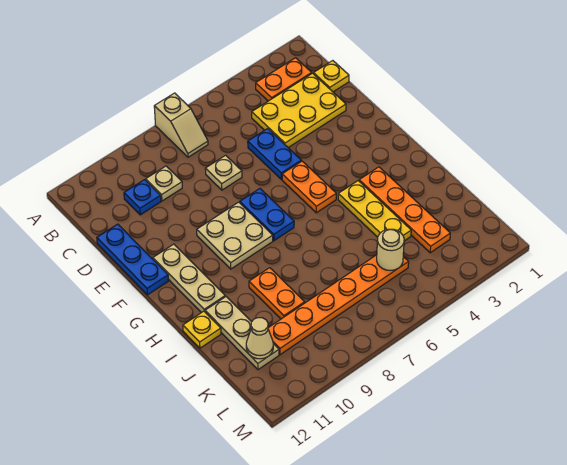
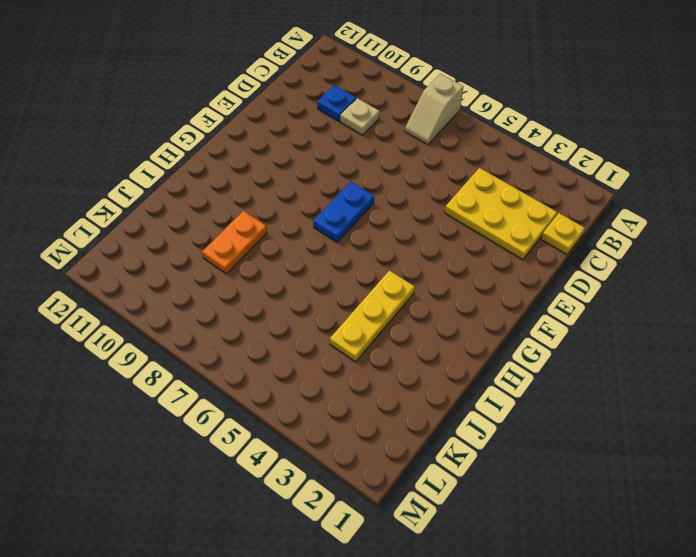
none -> orange plate B2:B3 level 1
none -> blue plate D5:E5 level 1
none -> tan plate D7 level 1

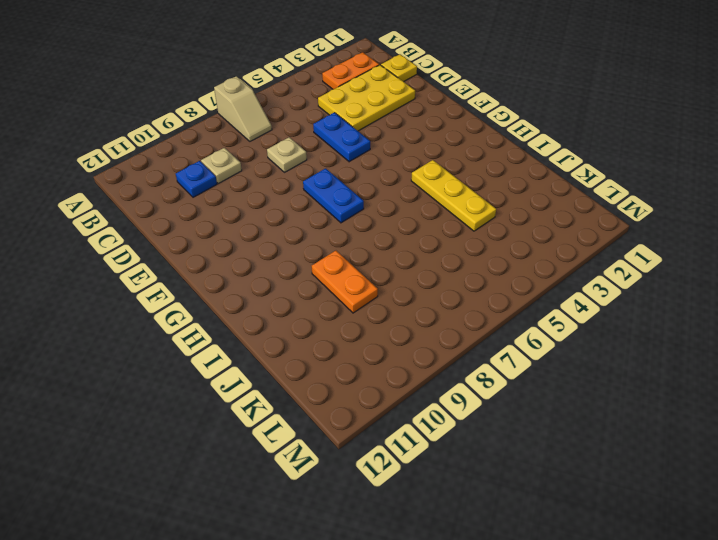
none -> blue plate D12:F12 level 1
none -> orange plate F5:G5 level 1
none -> tan plate F8:G9 level 1

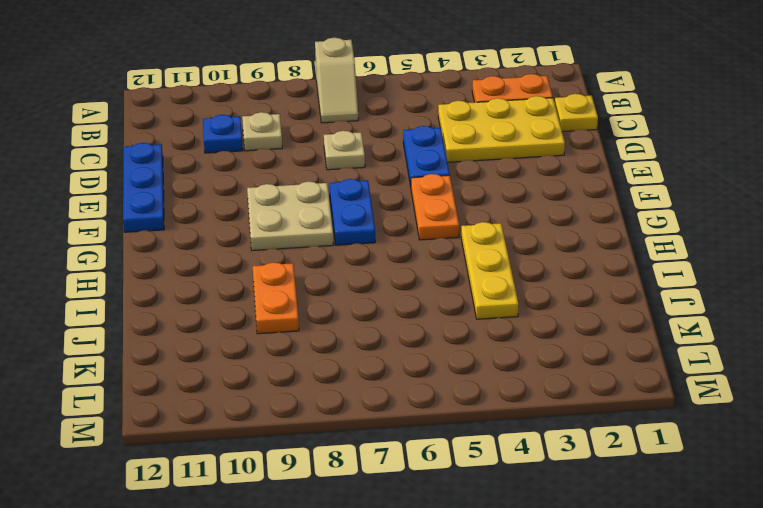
none -> tan plate F11:H11 level 1
none -> orange plate H3:K3 level 1
none -> tan plate I11:K11 level 1

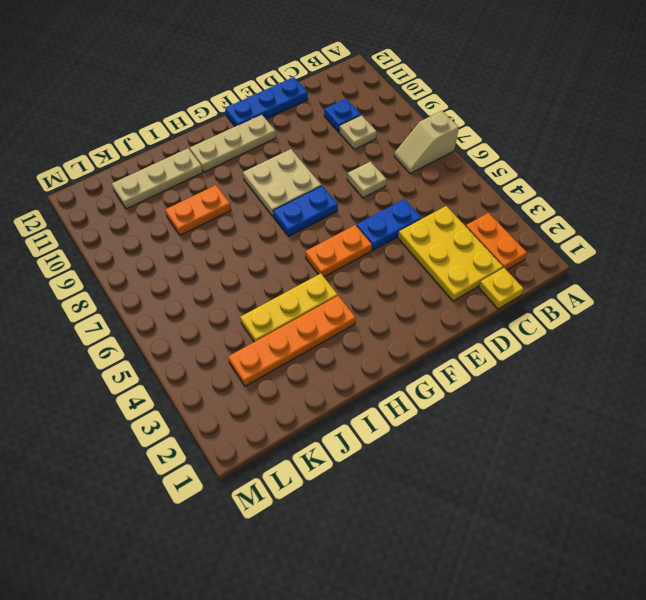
none -> yellow plate I12 level 1
none -> orange plate K5:K10 level 1
none -> tan round brick K5 level 2

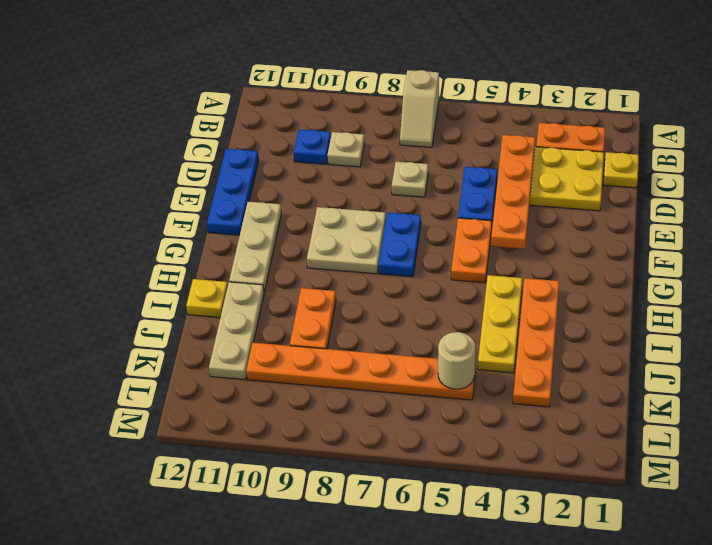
orange plate C4:F4 level 2 -> none
none -> tan cone K11 level 2

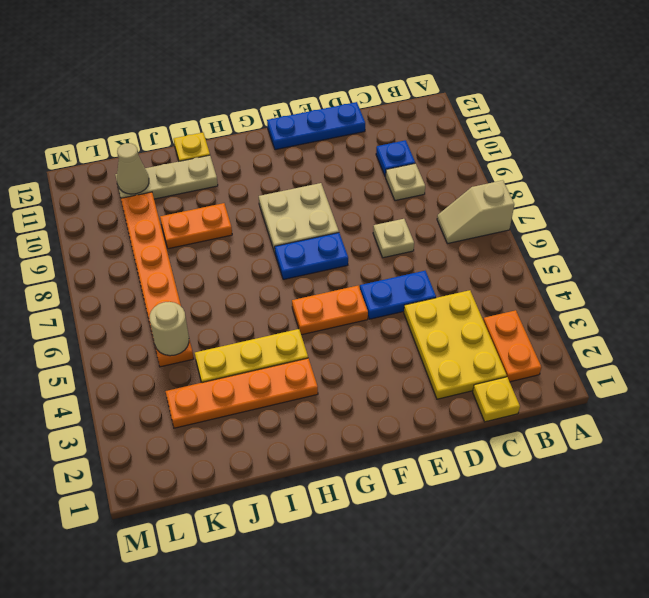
none -> tan plate F11:H11 level 1

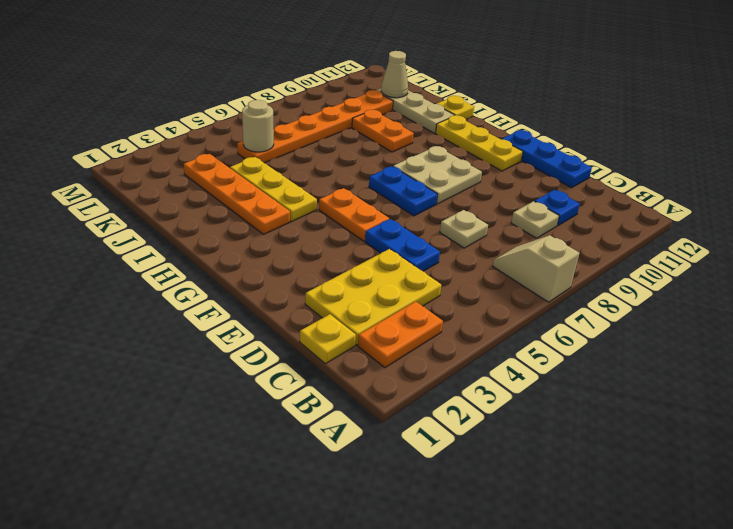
yellow plate F11:H11 level 1 -> tan plate F11:H11 level 1

